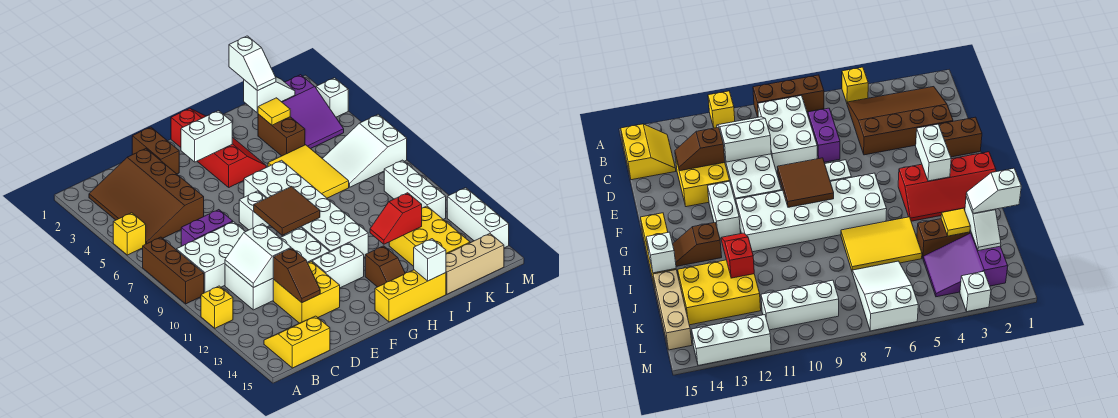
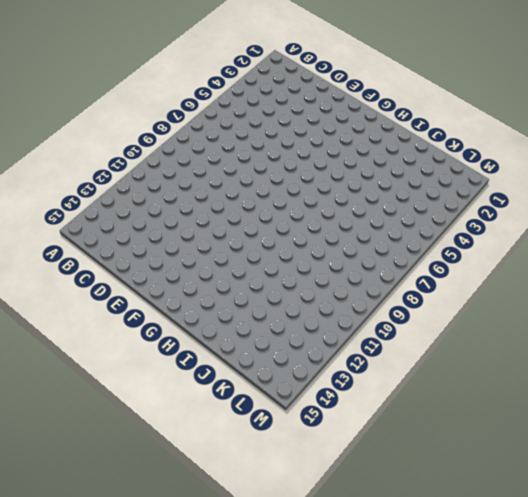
none -> yellow brick A5 level 1
none -> brown brick A7:A9 level 1
none -> yellow brick A11 level 1
none -> brown slope B2:D5 level 1 top D

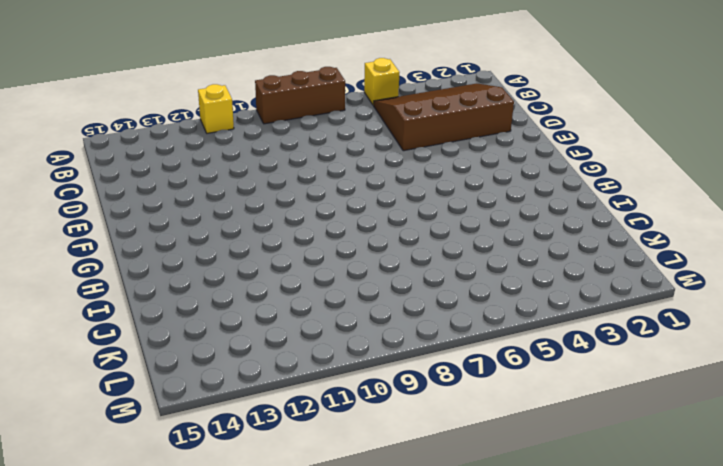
none -> white brick B8:D9 level 1
none -> yellow slope B14:C15 level 1 top 15
none -> purple brick C7:D7 level 1
none -> white brick C10:F11 level 1

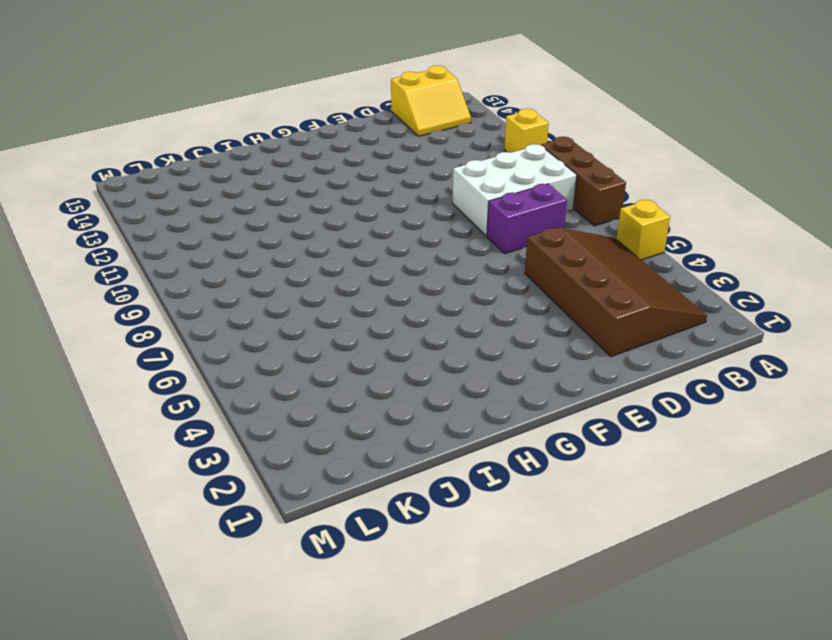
none -> white brick C10:F11 level 1
none -> yellow brick D12:E13 level 1
none -> brown brick E1:E2 level 1
none -> white brick F7 level 1

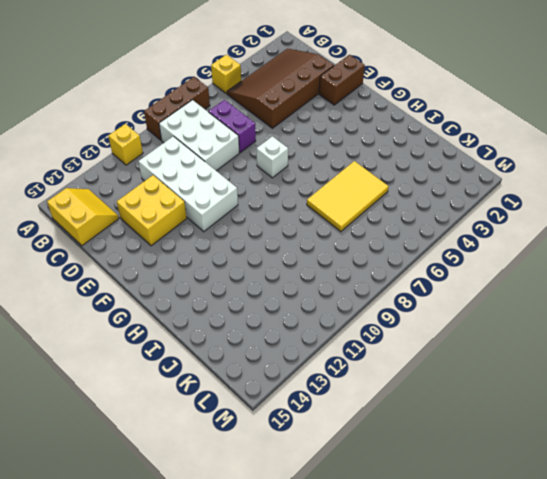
none -> white brick F12:G12 level 1
none -> red slope G1:H4 level 1 top G
none -> white brick G6:H11 level 1
none -> yellow brick G15:I15 level 1

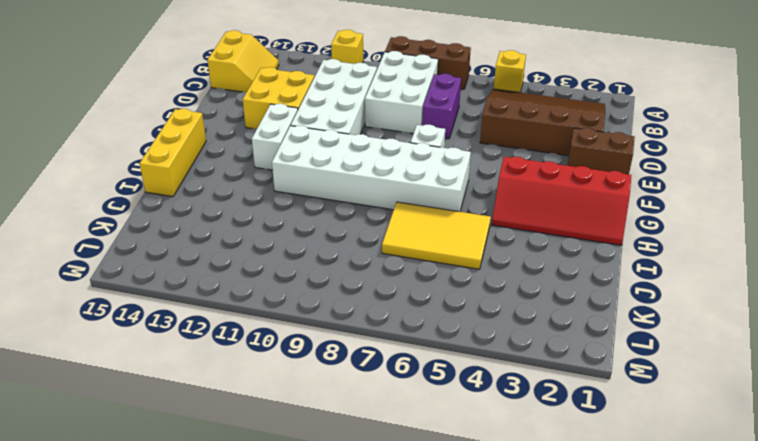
none -> brown slope H13:H14 level 1 top 13
none -> brown brick J3:J4 level 1
none -> yellow brick J12:K14 level 1
none -> tan brick J15:L15 level 1

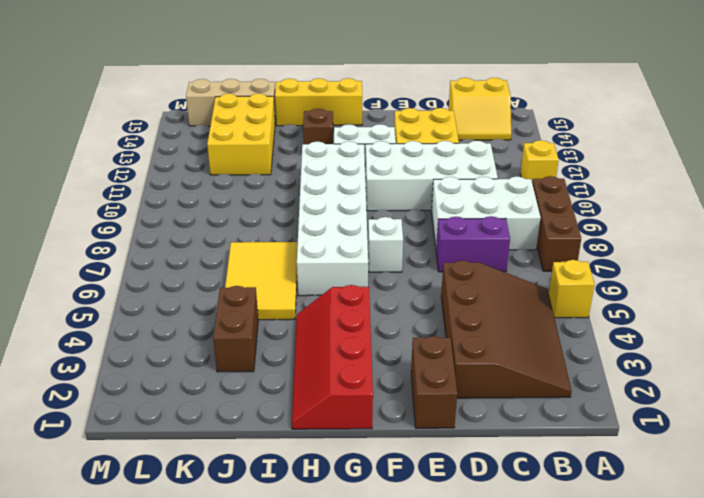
none -> purple slope K2:L4 level 1 top 2
none -> white slope K6:M7 level 1 top M
none -> white brick L9:L11 level 1
none -> white brick M3 level 1

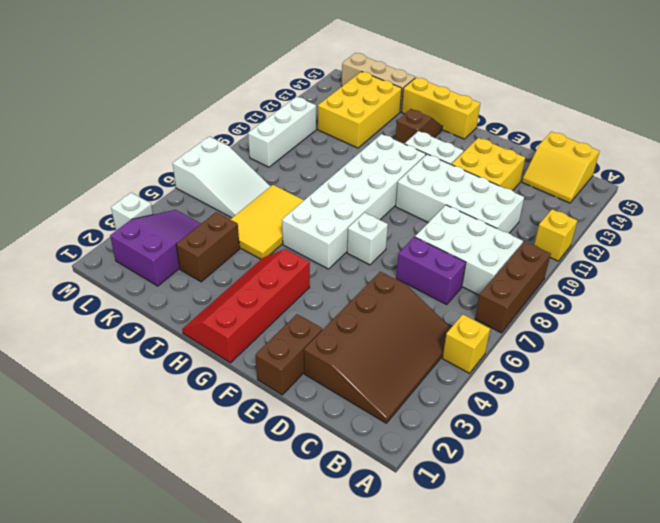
none -> white brick M12:M14 level 1
none -> white slope C10:D11 level 2 top D
none -> brown slope D12:D13 level 2 top 12
none -> white brick F3:G3 level 2

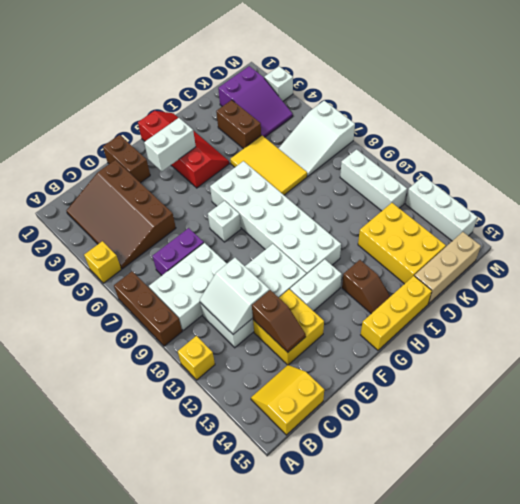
none -> brown tile F8:G9 level 2
none -> red slope I12:J12 level 2 top J
none -> white brick I15 level 2
none -> white slope J2:K2 level 2 top J

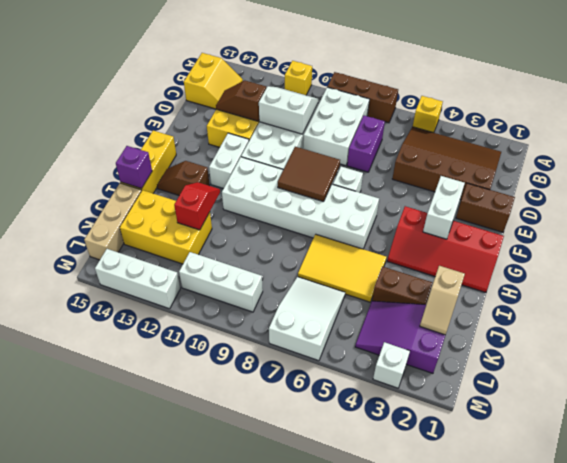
purple brick I15 level 2 -> white brick I15 level 2
tan slope J2:K2 level 2 top J -> white slope J2:K2 level 2 top J
none -> yellow tile J3 level 2
none -> white slope J1:J2 level 3 top 1

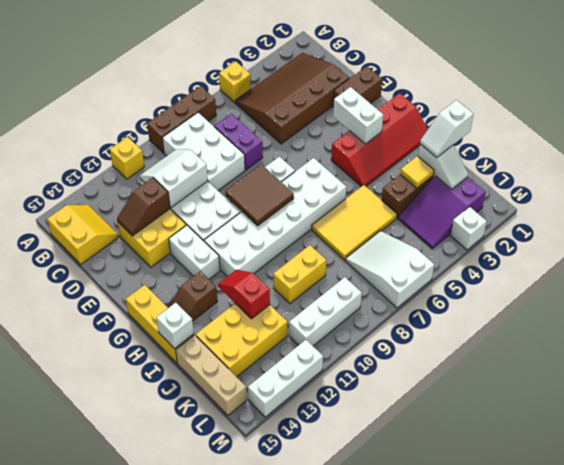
yellow brick J9:J10 level 1 -> none

